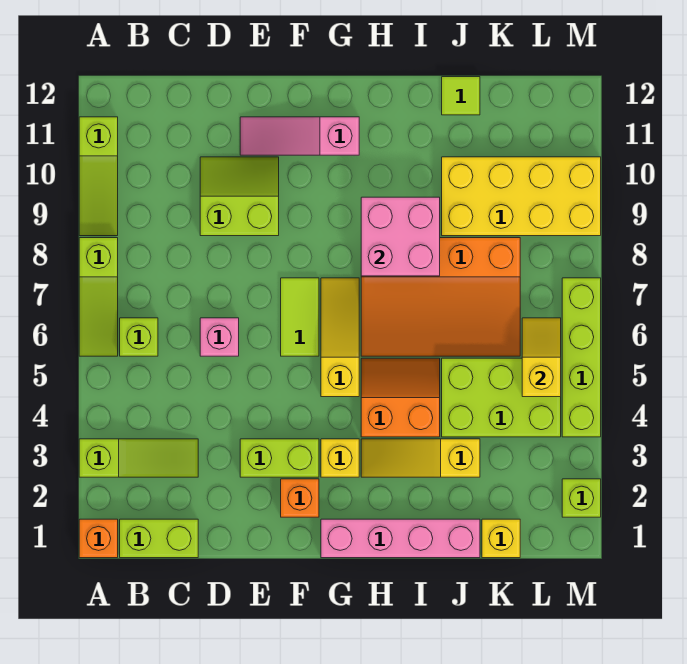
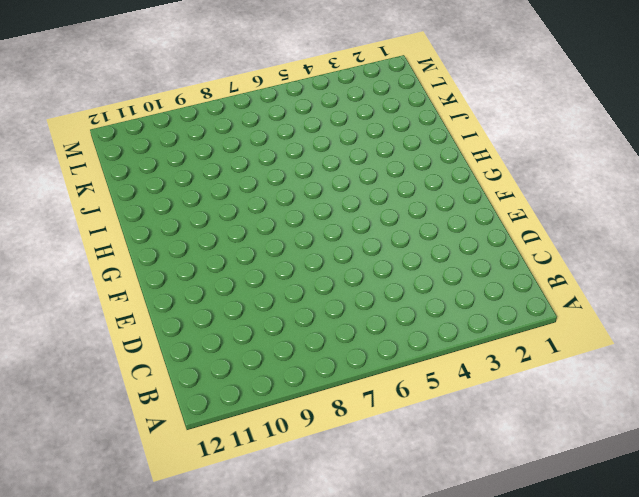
none -> orange brick A1 level 1
none -> lime slope A3:C3 level 1 top A
none -> lime slope A6:A8 level 1 top 8

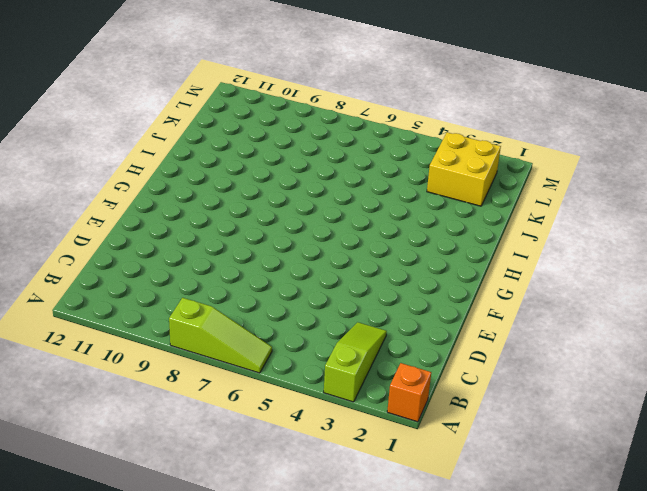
yellow brick K2:L3 level 1 -> none
none -> lime slope A9:A11 level 1 top 11
none -> lime brick B1:C1 level 1
none -> lime brick B6 level 1

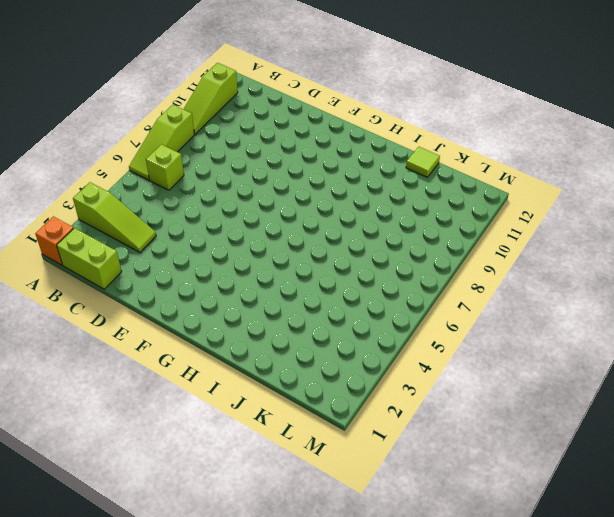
none -> pink brick D6 level 1
none -> lime slope D9:E10 level 1 top 9
none -> lime brick E3:F3 level 1

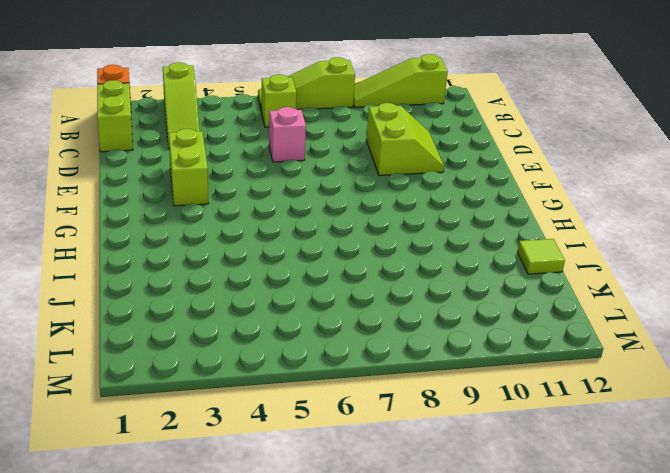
none -> pink slope E11:G11 level 1 top G
none -> orange brick F2 level 1
none -> lime tile F6:F7 level 1

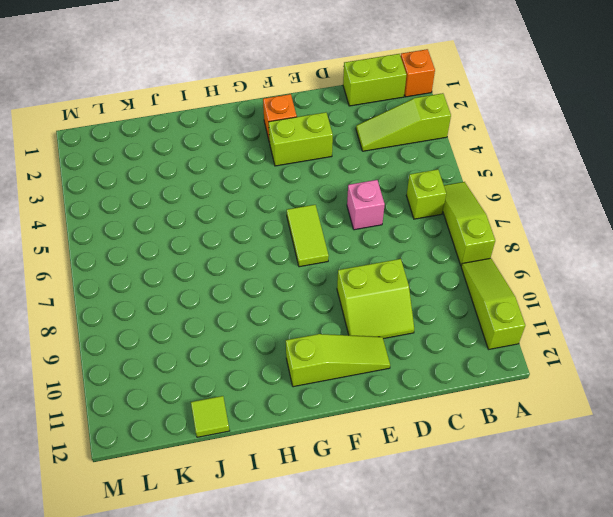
lime slope E11:G11 level 1 top G -> pink slope E11:G11 level 1 top G
none -> pink brick G1:J1 level 1
none -> yellow brick G3 level 1
none -> yellow slope G5:G7 level 1 top 5

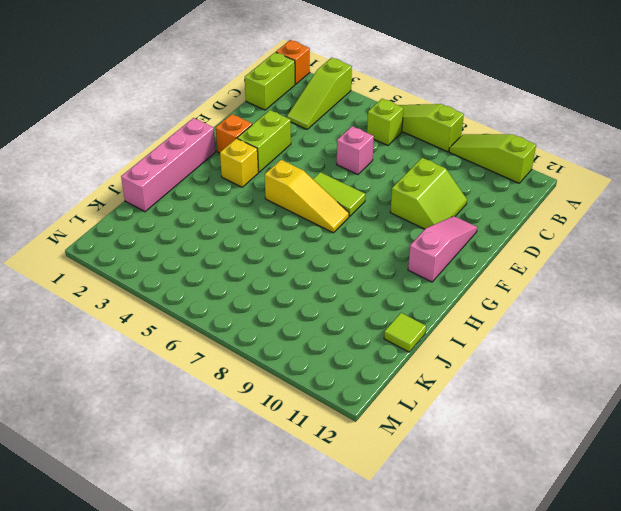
none -> yellow slope H3:J3 level 1 top J
none -> orange slope H4:I5 level 1 top 4
none -> orange slope H6:K8 level 1 top 8

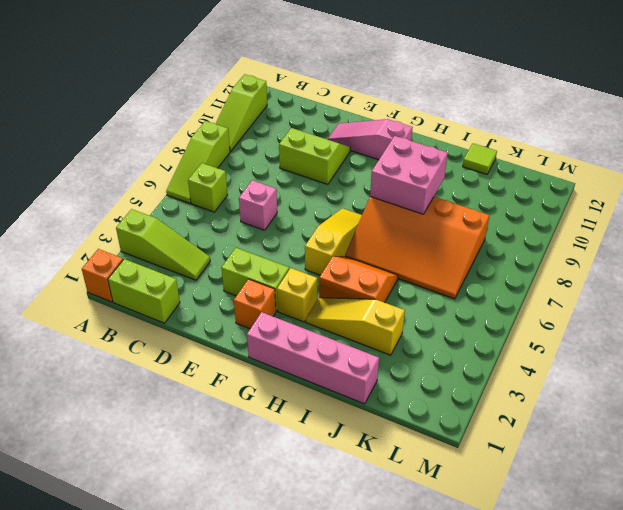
none -> lime tile F6:F7 level 1
none -> lime brick J4:L5 level 1
none -> yellow brick J9:M10 level 1

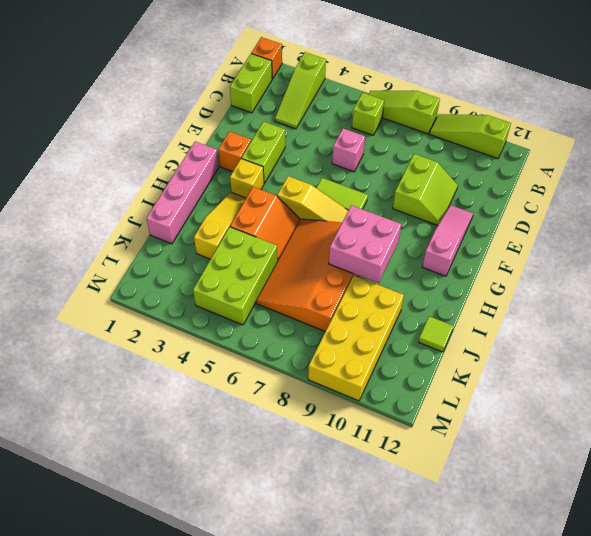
none -> yellow brick K1 level 1
none -> lime brick M2 level 1
none -> lime brick M4:M7 level 1

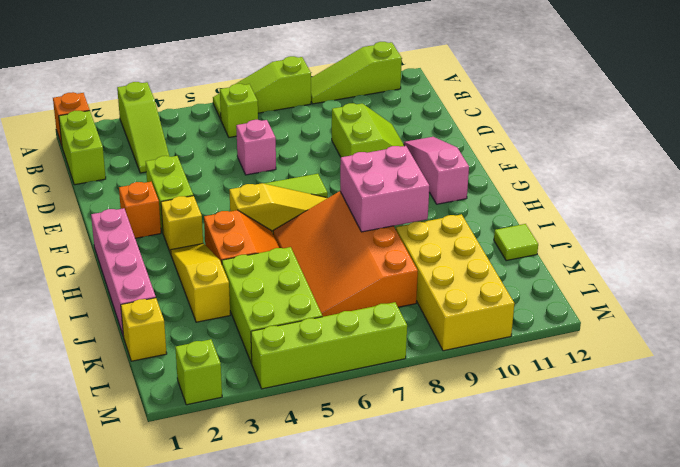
none -> yellow slope L5:L6 level 2 top 5

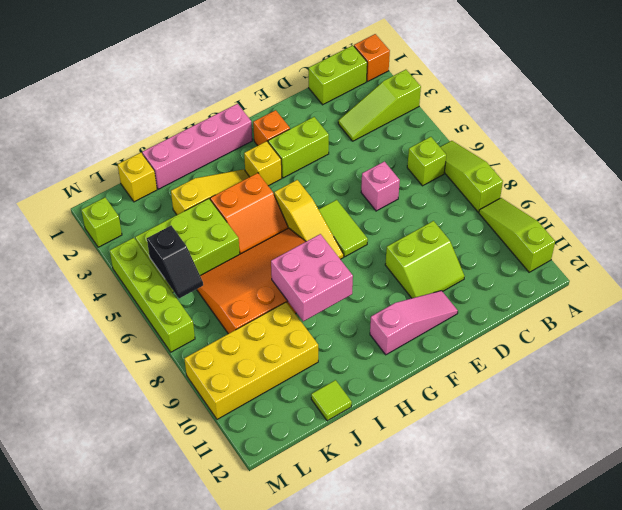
black slope L5:L6 level 2 top 5 -> yellow slope L5:L6 level 2 top 5

